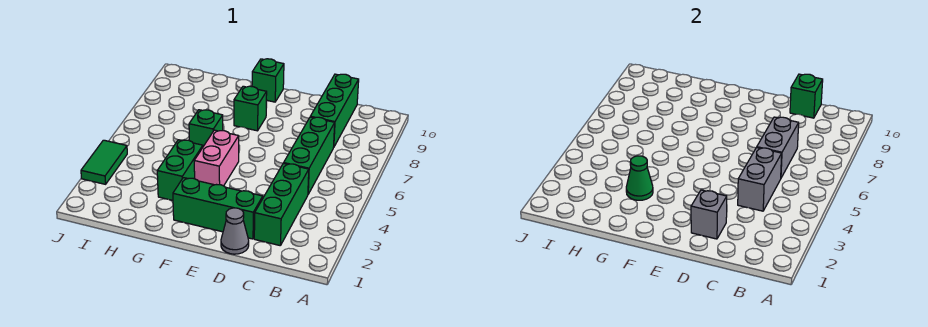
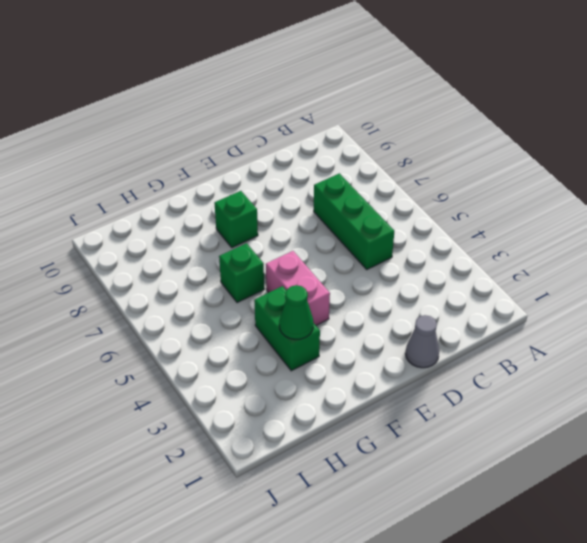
none -> green brick C2:C4 level 1
none -> green brick C8:C10 level 1
none -> green brick D2:F2 level 1

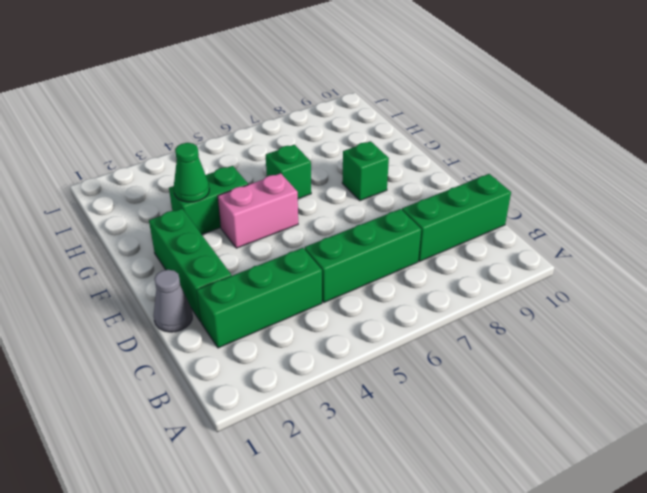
none -> green brick F10 level 1
none -> green tile J3:J4 level 1
none -> grey brick C4:C5 level 2

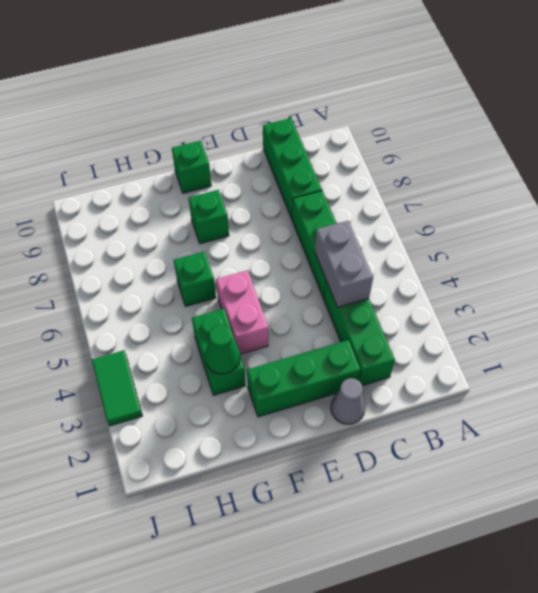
none -> grey brick C6:C7 level 2
none -> green brick C10 level 2
none -> grey brick D2 level 2

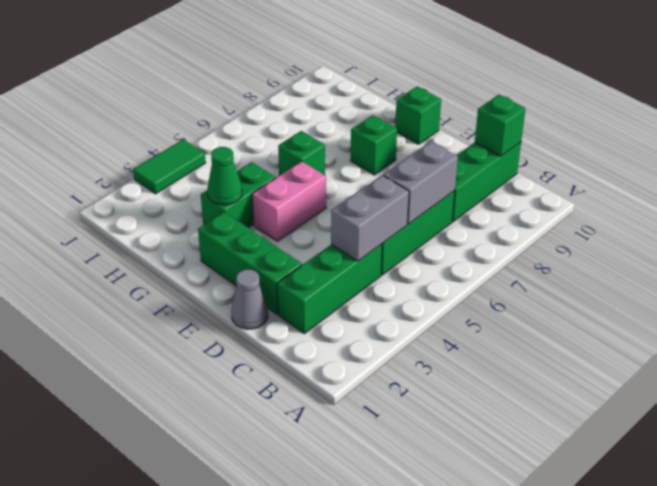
none -> grey brick D2 level 2

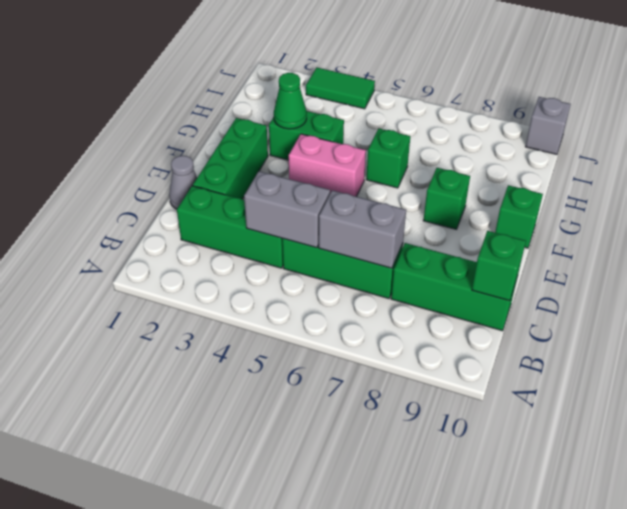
grey brick J10 level 1 -> grey brick D2 level 2

